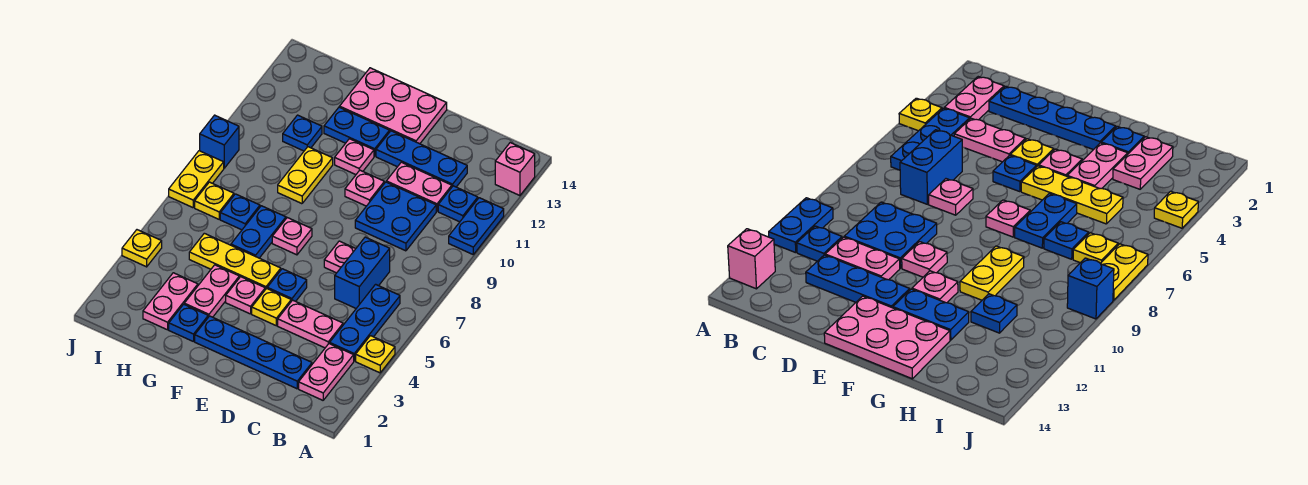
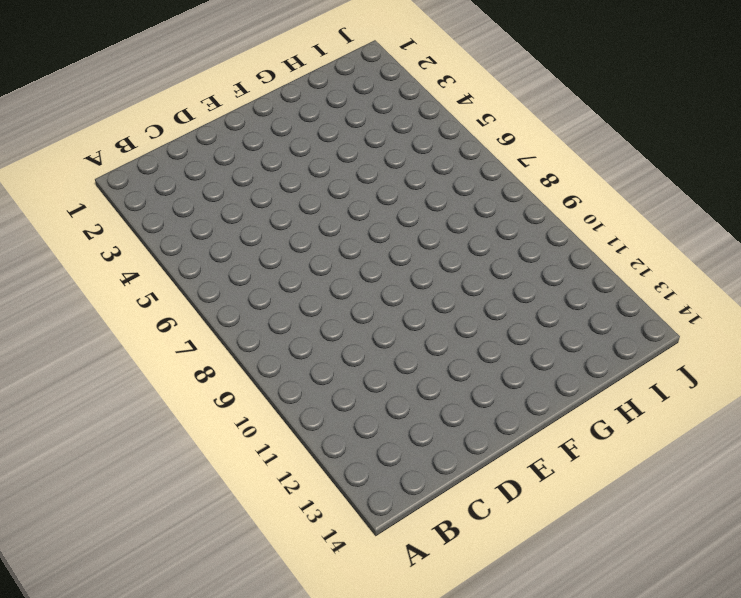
none -> yellow plate A4 level 1
none -> blue plate A10:A11 level 1
none -> pink brick A13 level 1
none -> pink plate B2:B3 level 1

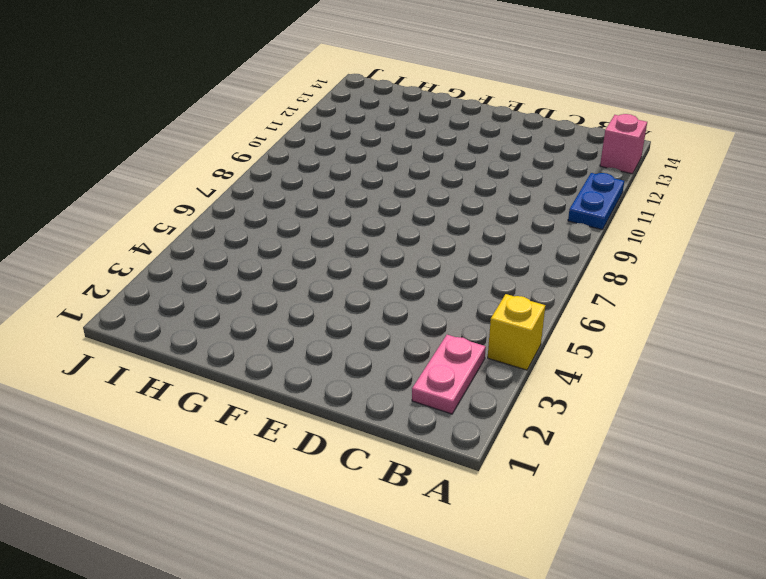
yellow brick A4 level 1 -> yellow plate A4 level 1
none -> blue plate B4:B6 level 1
none -> blue plate B11 level 1
none -> blue plate C2:F2 level 1
none -> pink plate C4:D4 level 1

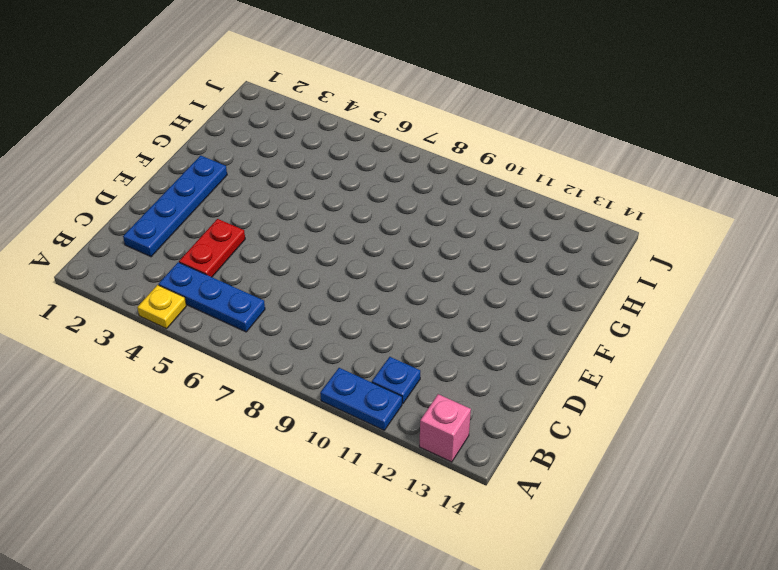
red plate C4:D4 level 1 -> pink plate C4:D4 level 1
none -> pink plate B2:B3 level 1
none -> blue brick C6:C7 level 1
none -> blue plate C9:D10 level 1
none -> pink plate C11:D11 level 1

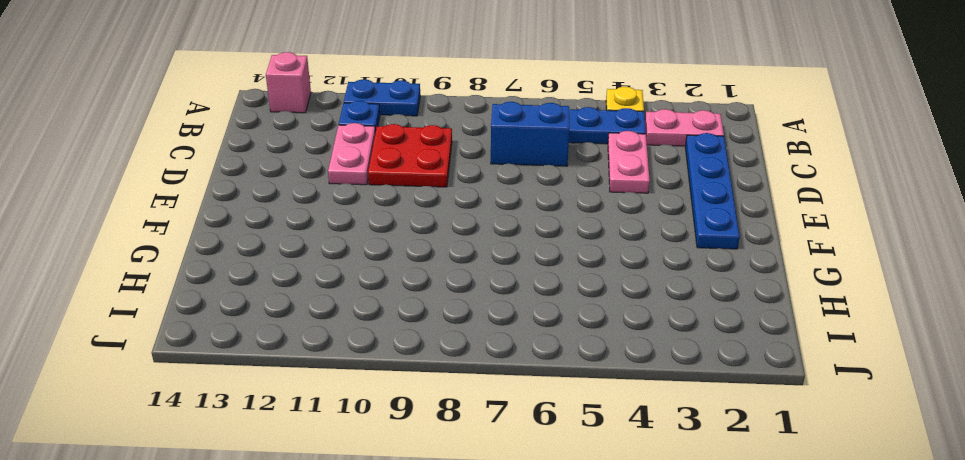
red plate C9:D10 level 1 -> blue plate C9:D10 level 1
none -> blue plate C12:E12 level 1
none -> pink plate D7 level 1
none -> yellow plate E4 level 1
none -> blue plate E5 level 1

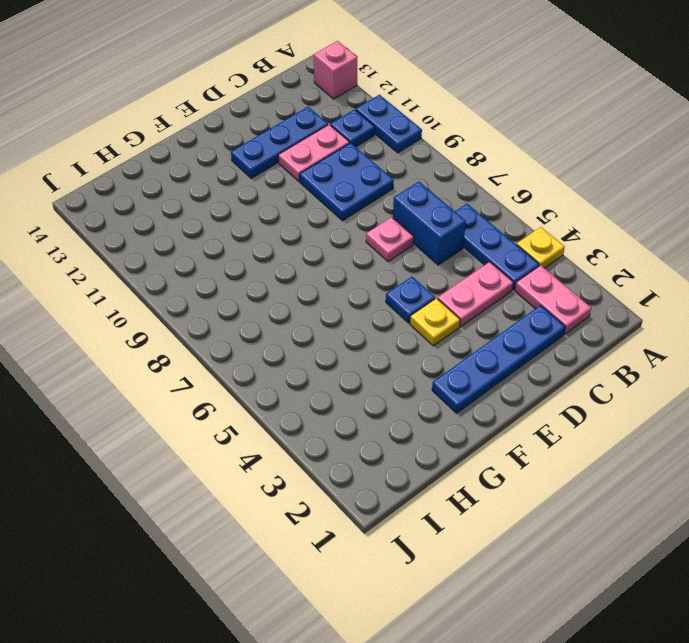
none -> pink plate E10 level 1
none -> pink plate E13:G14 level 1
none -> pink plate F4 level 1
none -> yellow plate F5:H5 level 1

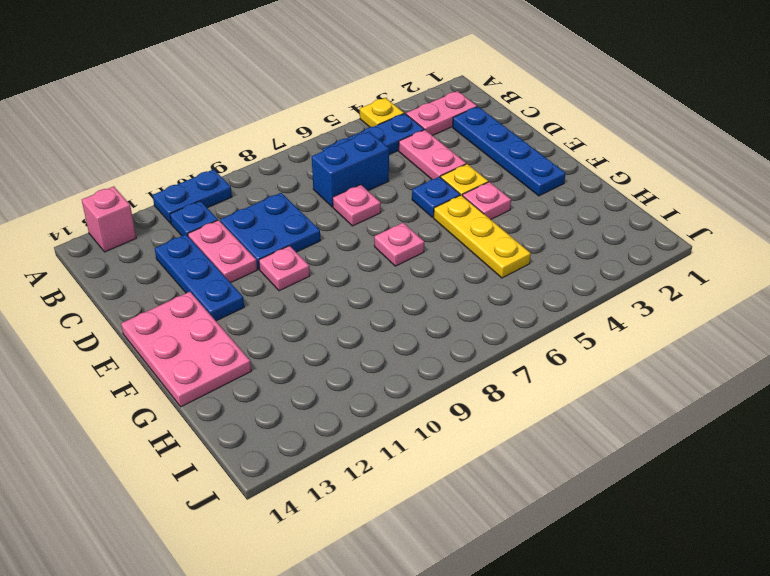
none -> pink plate F11 level 1
none -> blue plate F12:G12 level 1
none -> blue plate G2 level 1
none -> pink plate G3:G4 level 1

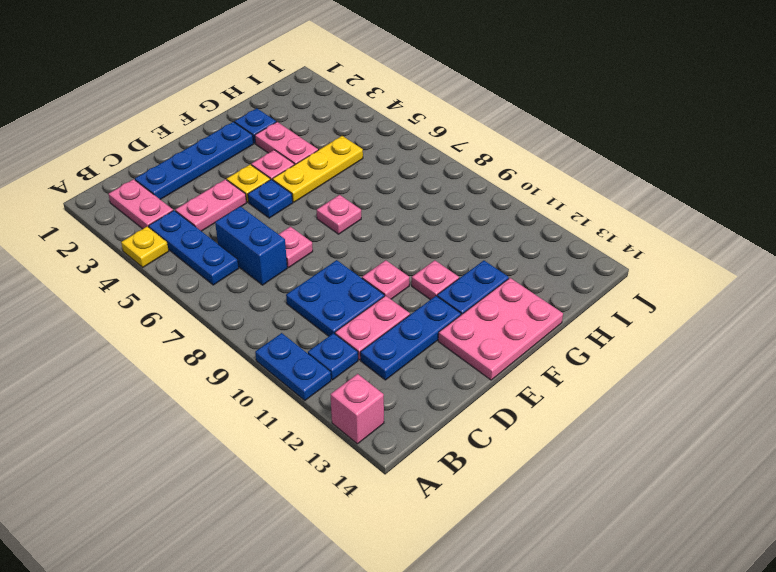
none -> blue plate G6:G7 level 1
none -> yellow plate G9:G10 level 1
none -> pink plate H2:H3 level 1
none -> blue plate H7 level 1

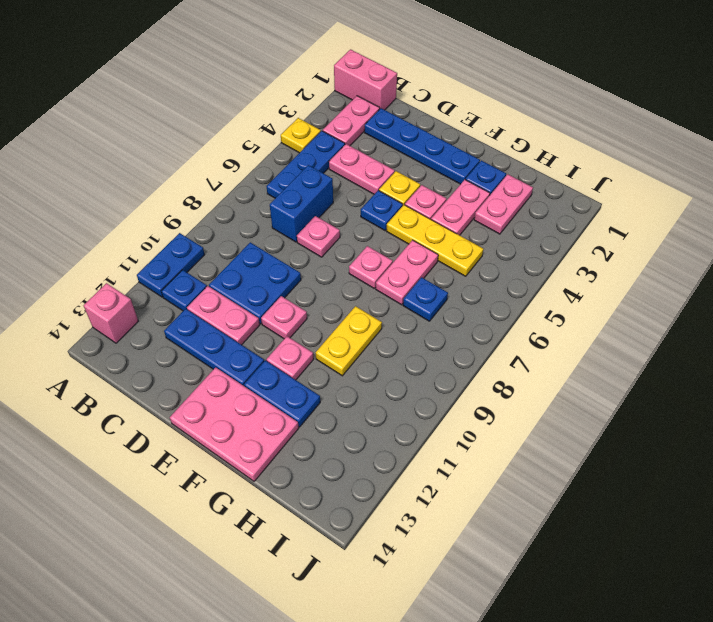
pink brick A1:B1 level 1 -> none
pink plate G6:G7 level 1 -> blue plate G6:G7 level 1
none -> blue plate H11 level 1
none -> yellow plate I7 level 1
none -> yellow plate J4 level 1
none -> yellow plate J7:J8 level 1

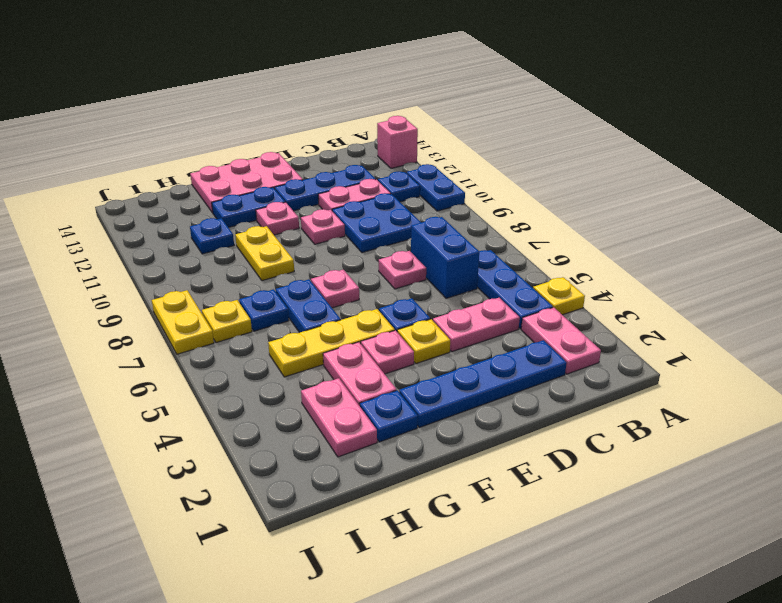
none -> yellow plate J4 level 1
none -> blue brick J9 level 1

